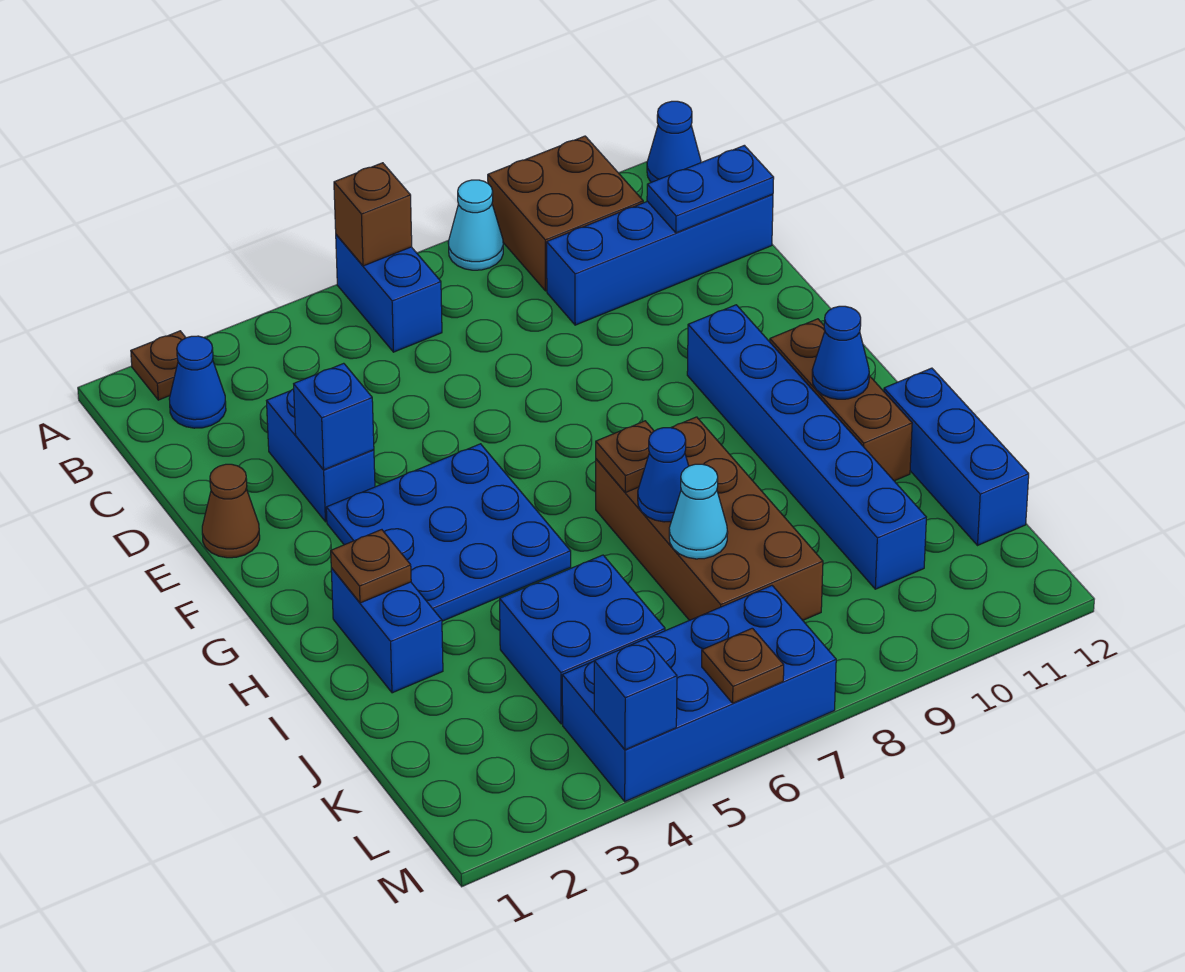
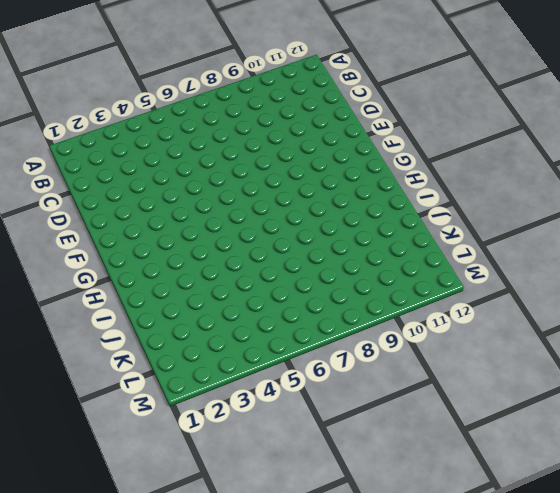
none -> brown plate A2 level 1
none -> blue brick A6:B6 level 1
none -> cyan cone A8 level 1

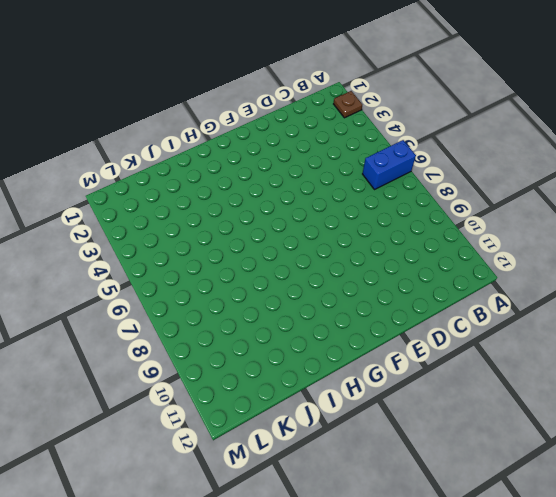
none -> cyan cone A8 level 1
none -> brown brick A9:B10 level 1
none -> blue cone A12 level 1

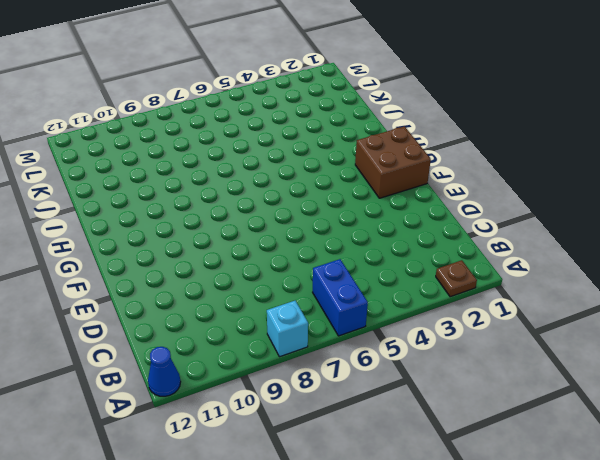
cyan brick A8 level 1 -> cyan cone A8 level 1
brown brick F1:G2 level 1 -> brown brick A9:B10 level 1
none -> blue cone B2 level 1
none -> blue brick C9:C12 level 1
none -> blue brick D3:E3 level 1

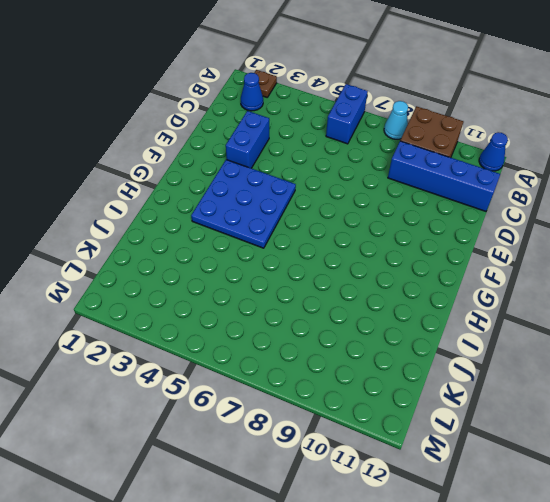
none -> brown cone E1 level 1
none -> blue brick F10:K10 level 1
none -> brown brick G11:I11 level 1

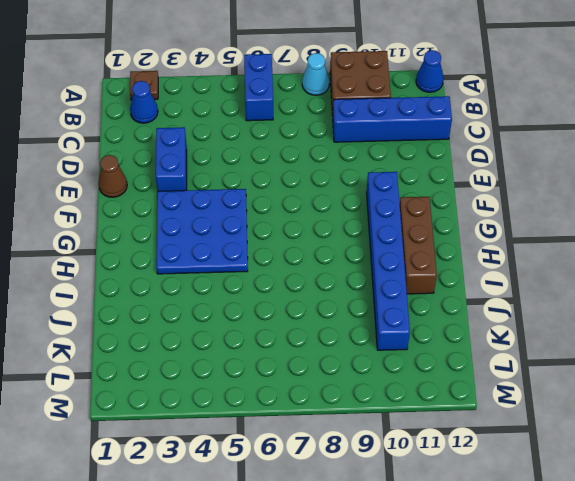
none -> blue brick H2:I2 level 1
none -> brown brick H7:K8 level 1
none -> blue brick I12:K12 level 1

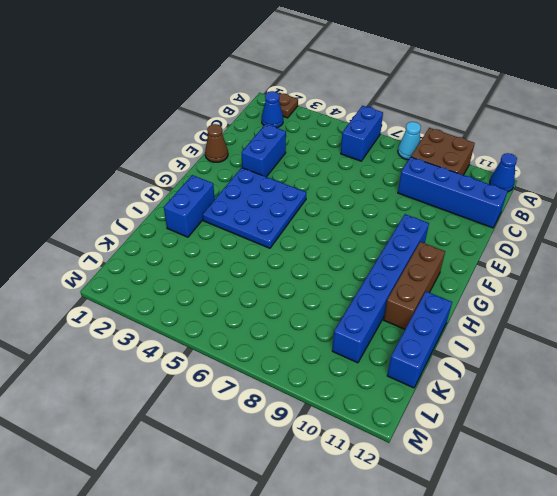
none -> brown brick H7:K8 level 1
none -> blue brick J4:K5 level 1
none -> blue brick L4:M7 level 1

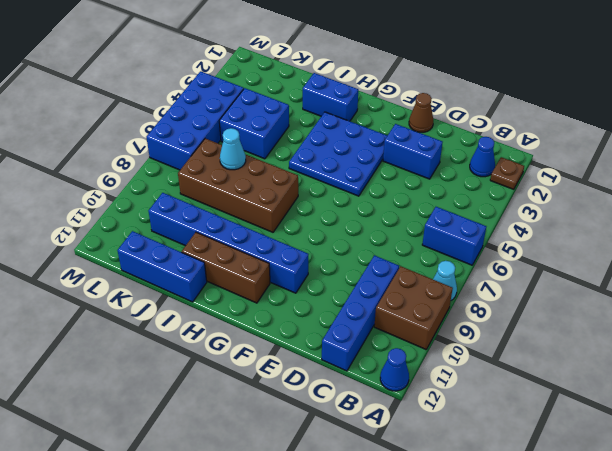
none -> brown brick A6 level 2
none -> blue plate C11:C12 level 2
none -> blue brick E3 level 2

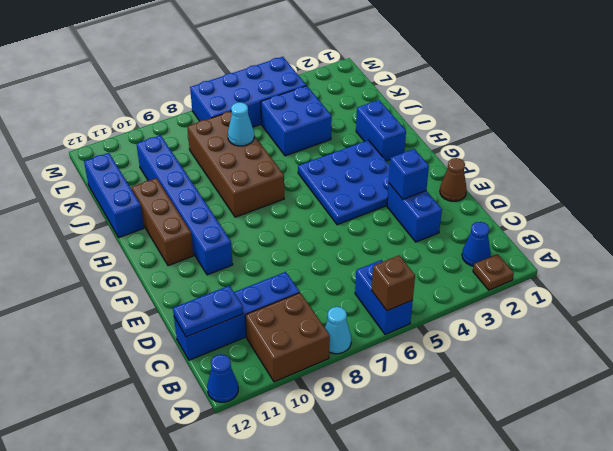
none -> brown plate H2 level 2
none -> brown plate H7 level 2
none -> blue cone H11 level 2

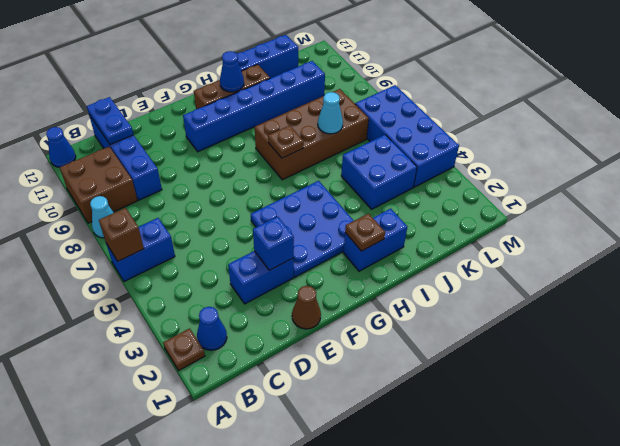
none -> blue cone I7 level 2
none -> blue brick M4 level 2
none -> brown plate M6 level 2

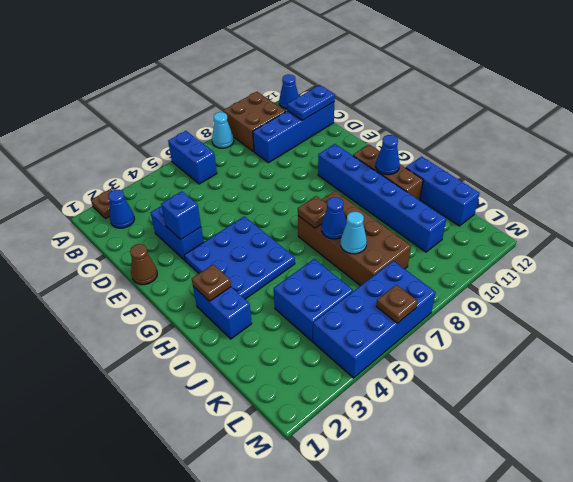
none -> brown brick A6 level 2
none -> blue brick M4 level 2

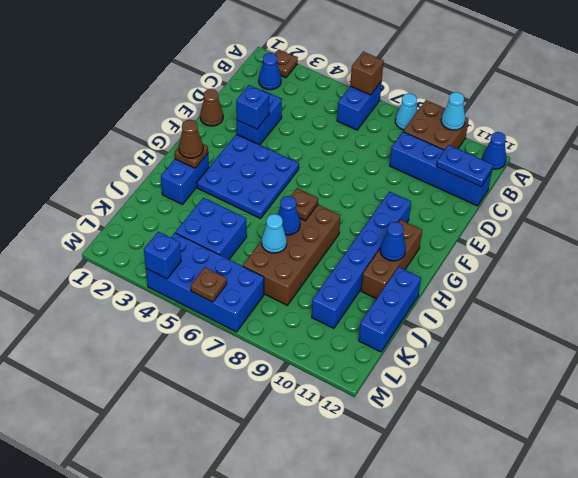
cyan cone A10 level 2 -> none
brown cone H2 level 3 -> none

